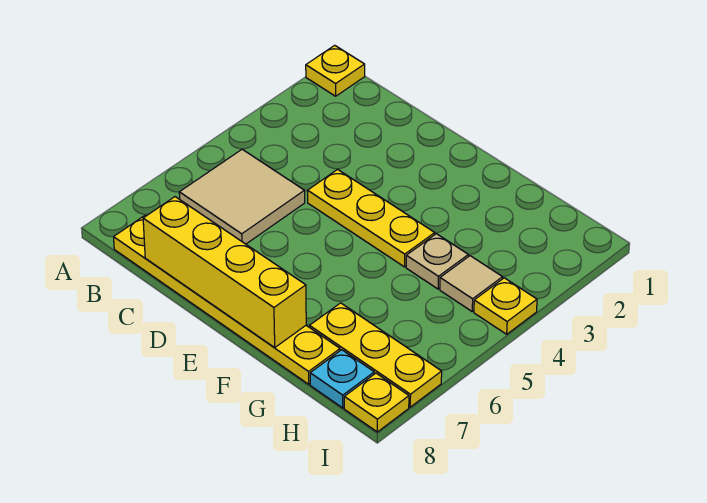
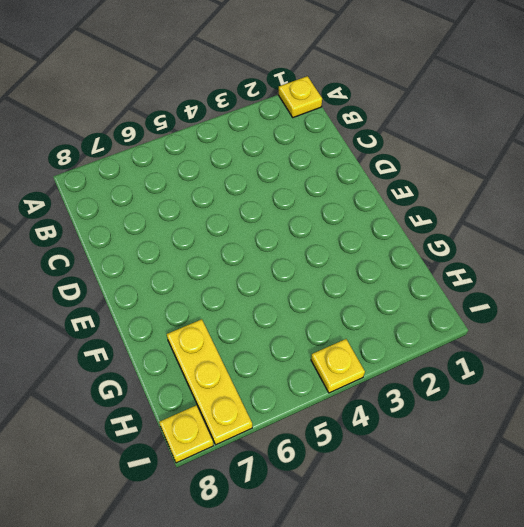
none -> tan tile B5:C6 level 1
none -> yellow plate B8:G8 level 1

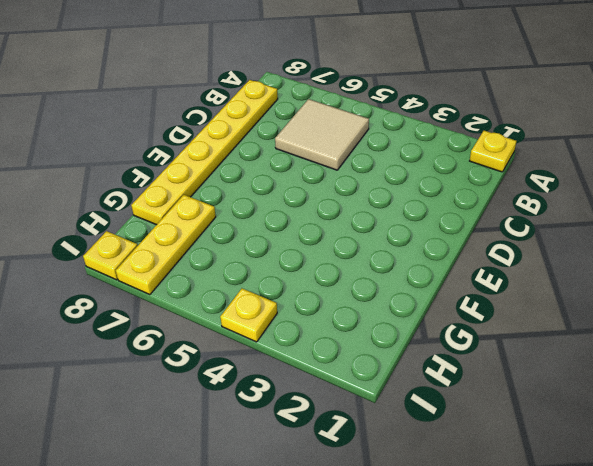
none -> yellow plate D4:F4 level 1
none -> tan plate G4 level 1

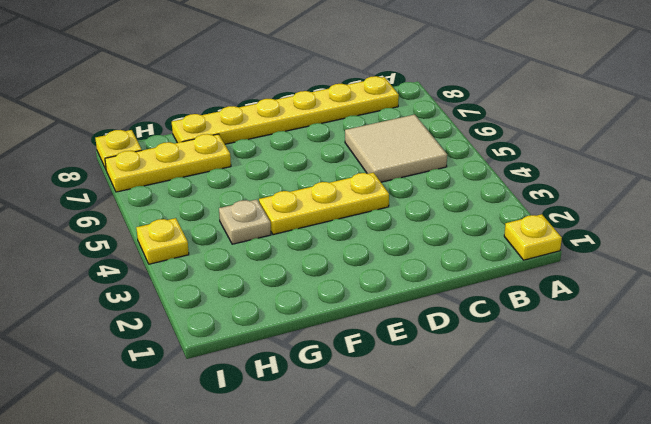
none -> tan tile H4 level 1
none -> cyan plate H8 level 1

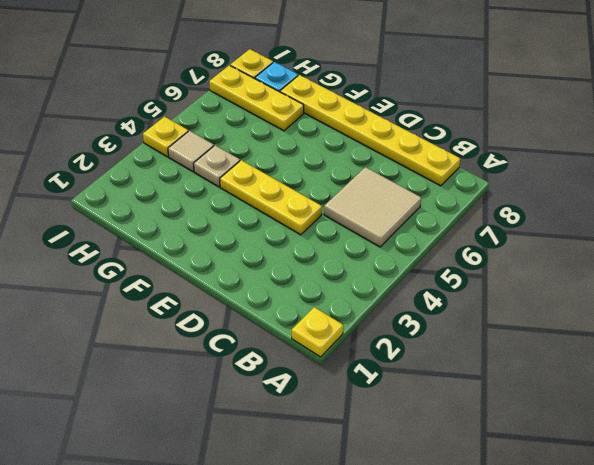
none -> yellow brick C8:F8 level 2

